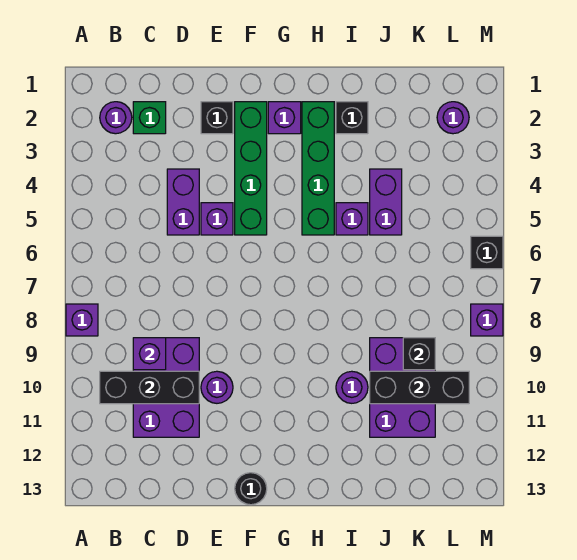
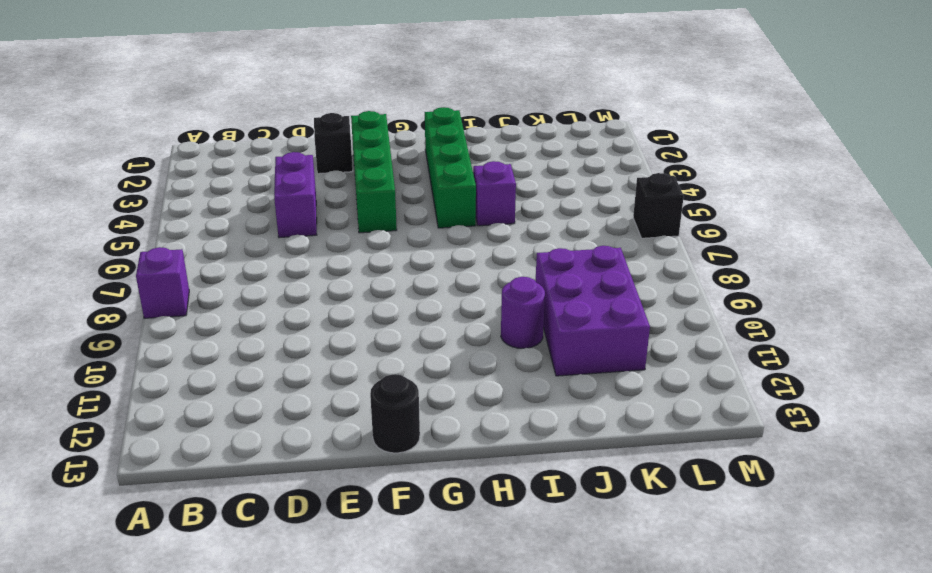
none -> purple round brick B2 level 1
none -> green brick C2 level 1
none -> purple brick C9:D11 level 1

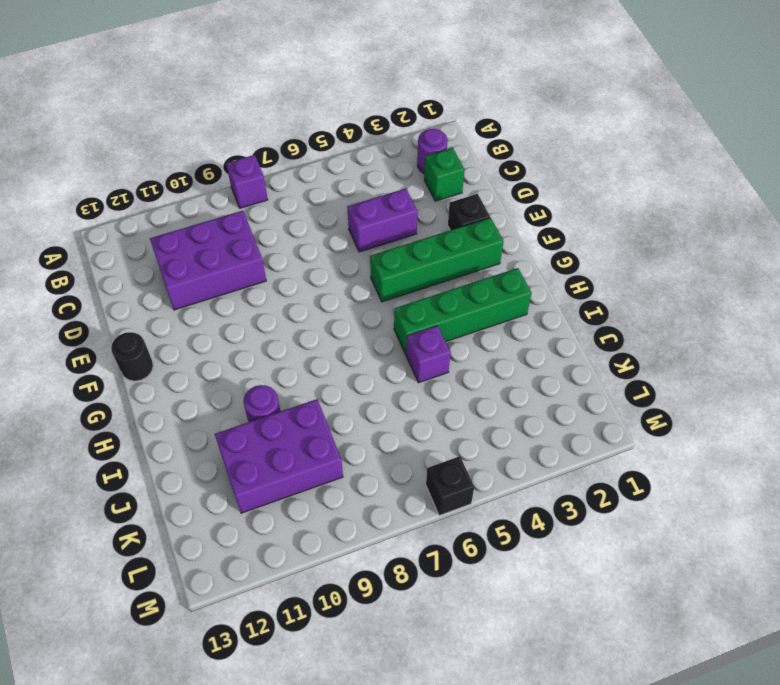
none -> purple brick E5 level 1
none -> purple round brick E10 level 1
none -> purple brick G2 level 1

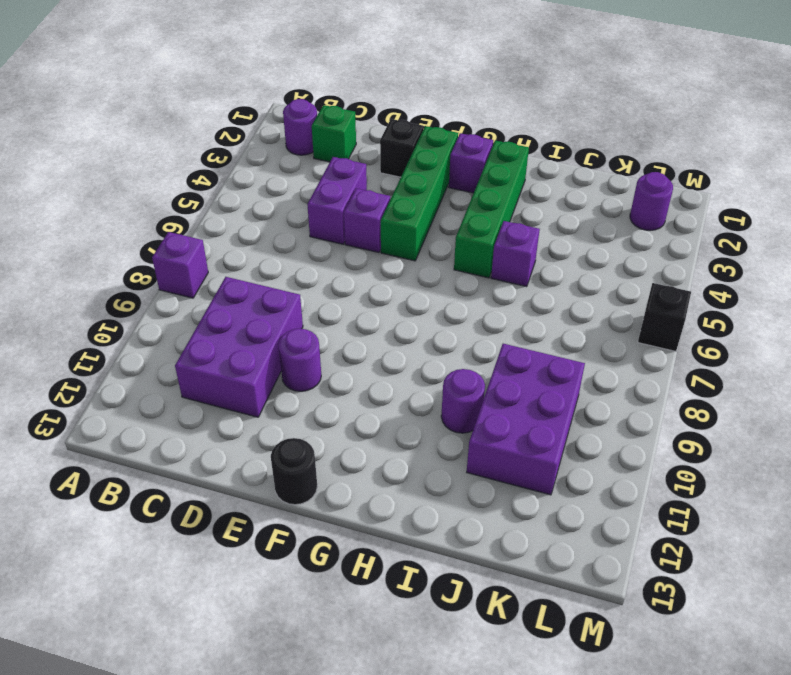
none -> black brick I2 level 1
none -> purple brick J4:J5 level 1
none -> purple brick M8 level 1

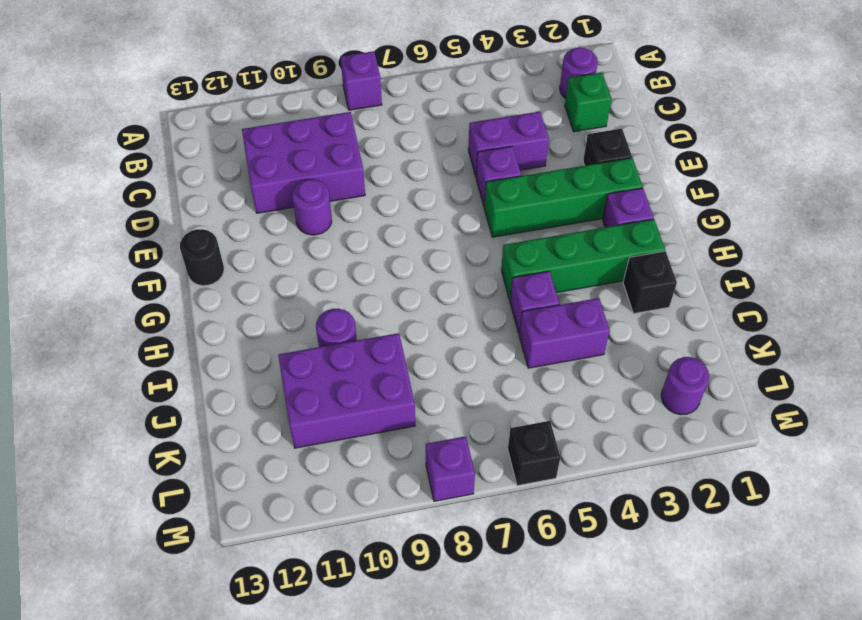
none -> black brick B10:D10 level 2
none -> purple brick C9 level 2
none -> black brick J10:L10 level 2

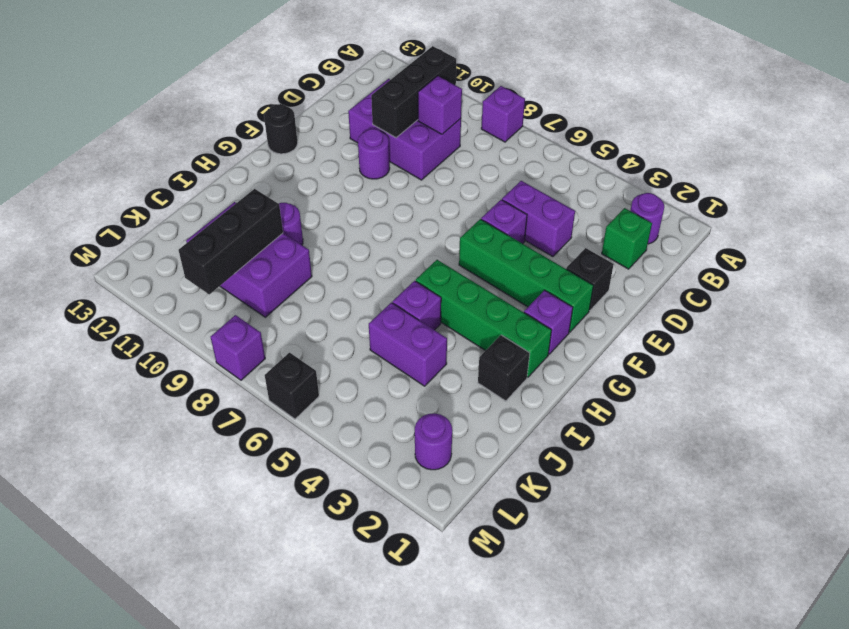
none -> black brick K9 level 2

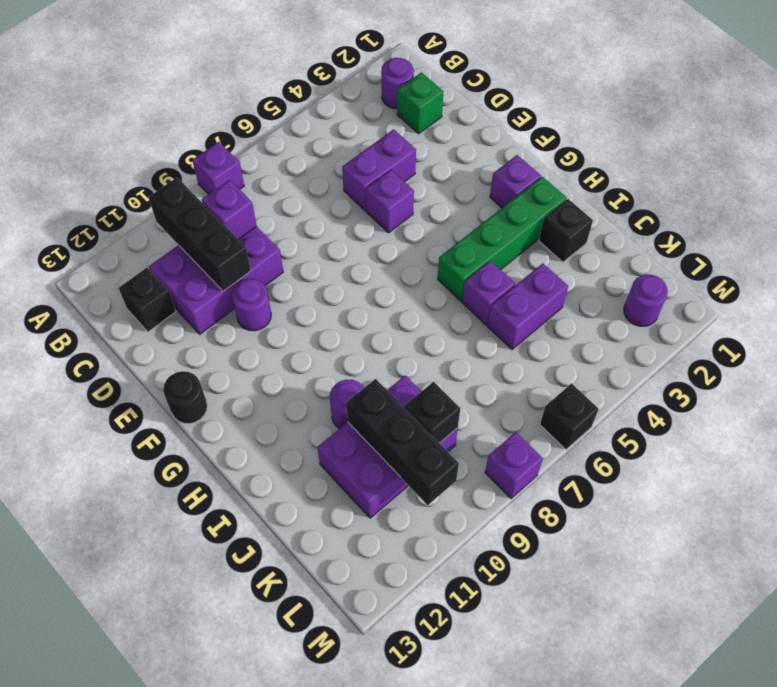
black brick C12 level 1 -> black brick E2 level 1
none -> green brick F2:F5 level 1

